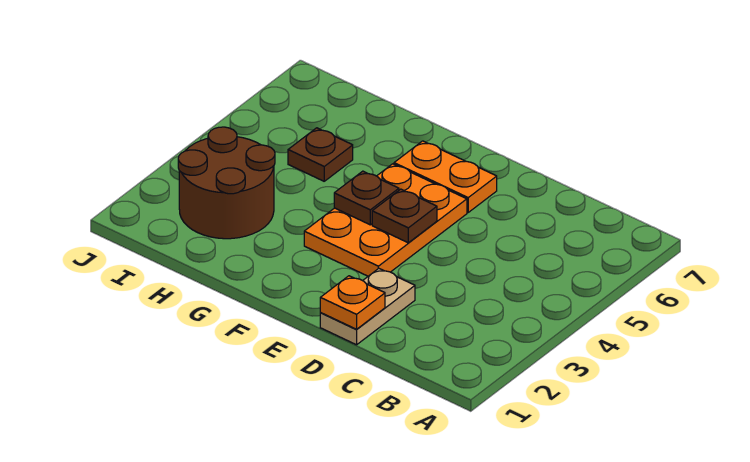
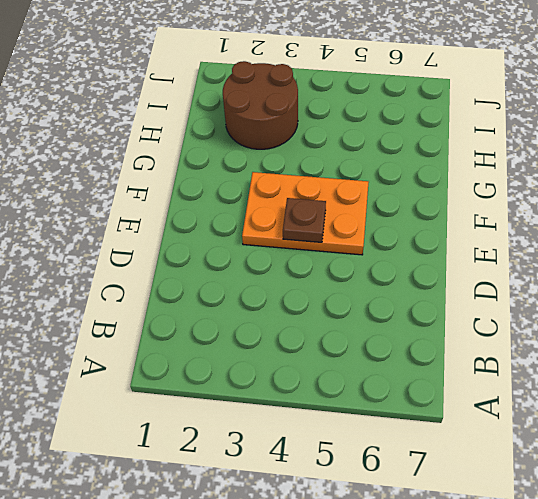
none -> tan plate D1:D2 level 1
none -> orange plate E6:F6 level 1

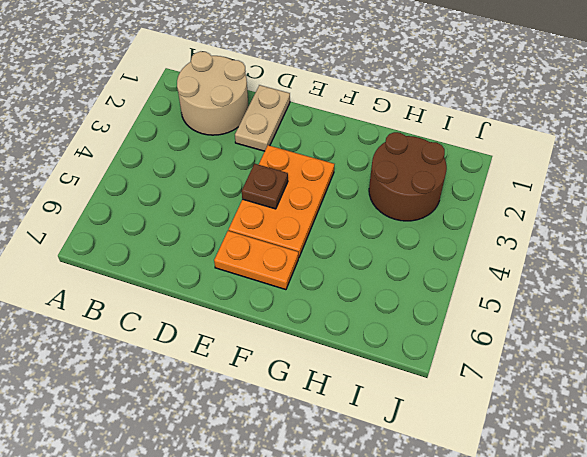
tan round brick B1:C2 level 1 -> none
none -> brown plate H5 level 1
none -> orange plate D1 level 2

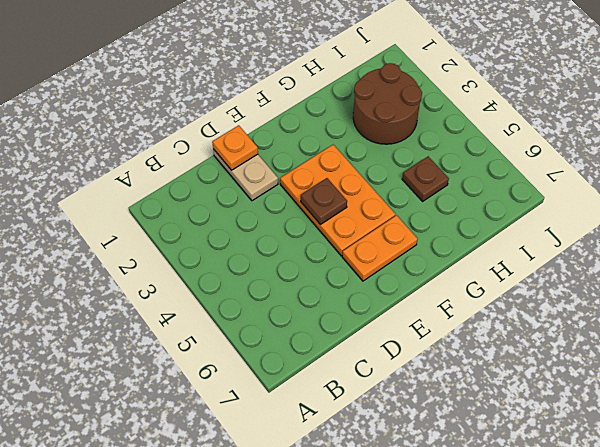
none -> brown plate F4 level 2

